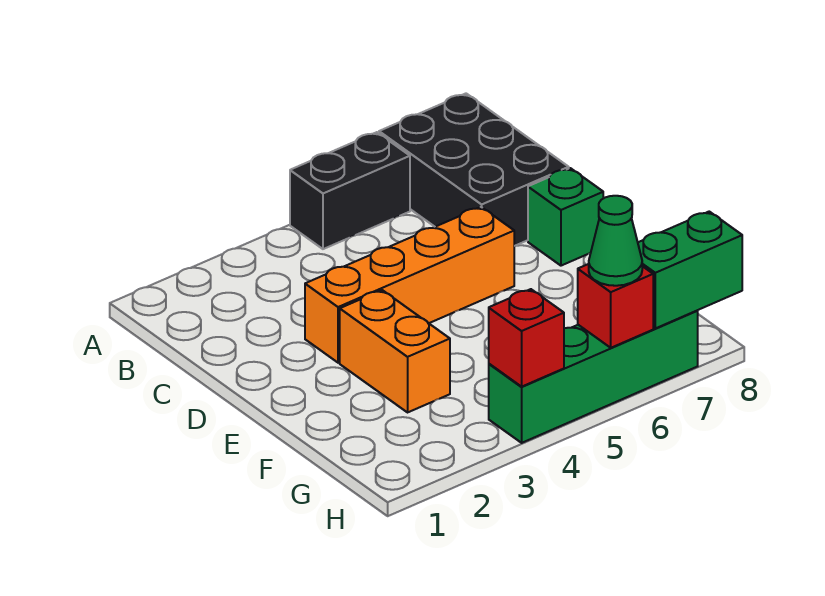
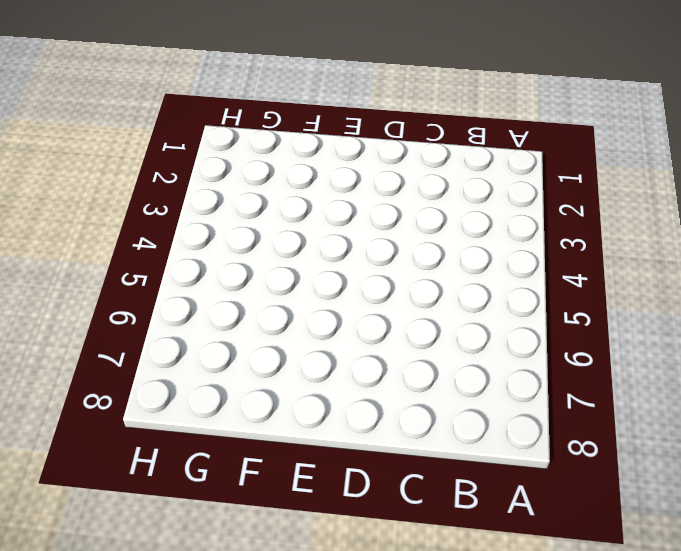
none -> black brick A5:A6 level 1
none -> black brick A7:C8 level 1

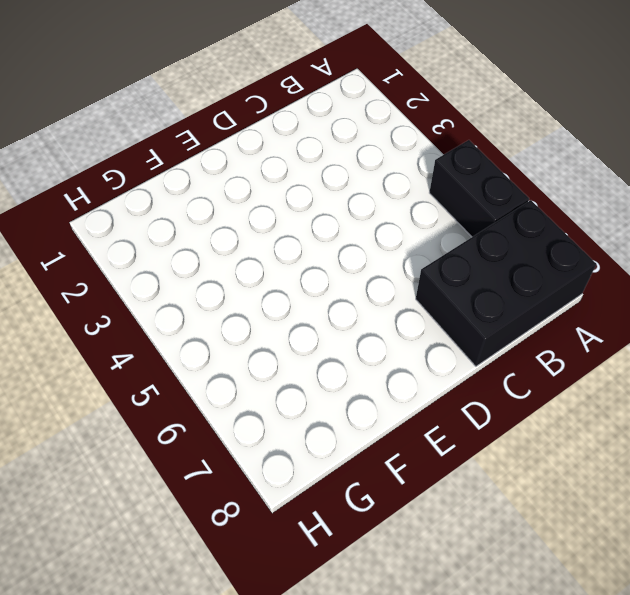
none -> orange brick D3:D6 level 1
none -> green brick D8 level 1

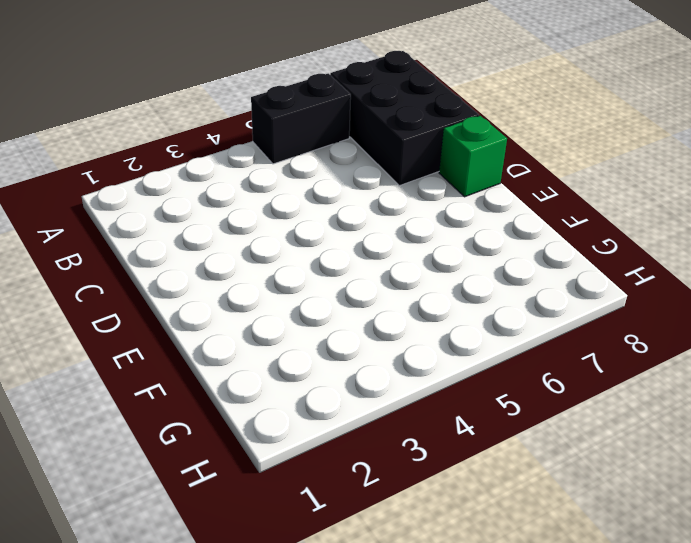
none -> orange brick D3:D6 level 1
none -> orange brick E3:F3 level 1

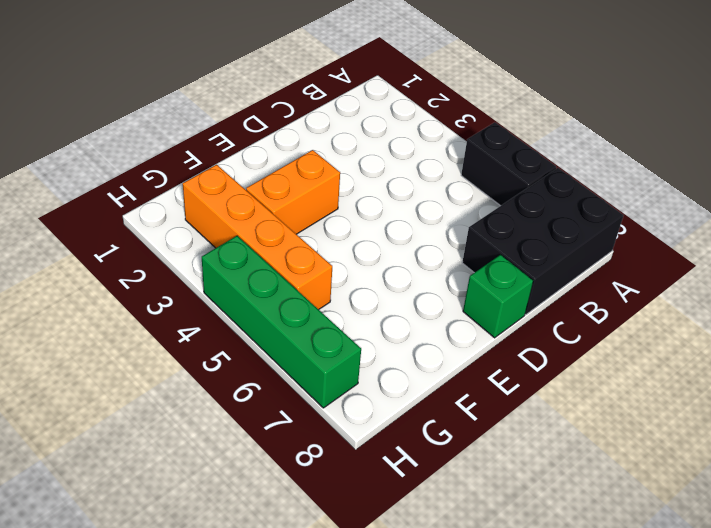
orange brick G2:G5 level 1 -> orange brick D3:D6 level 1
none -> red brick H4 level 2
none -> red brick H6 level 2

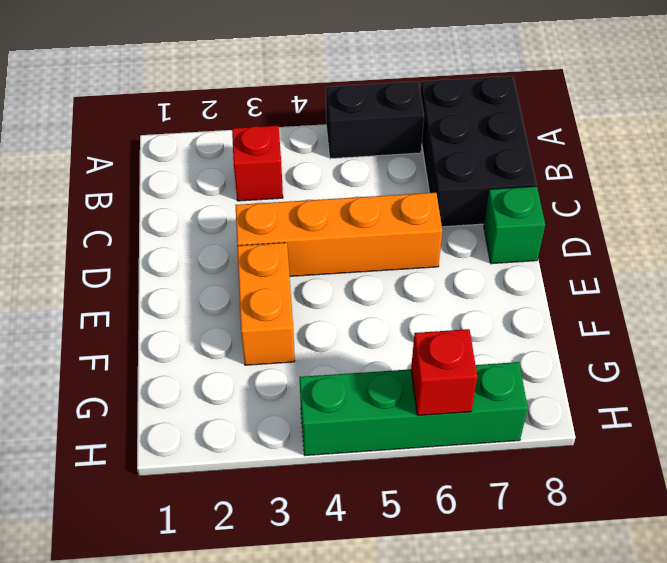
red brick B3 level 1 -> red brick H4 level 2
none -> green brick H7:H8 level 2
none -> green cone H6 level 3

